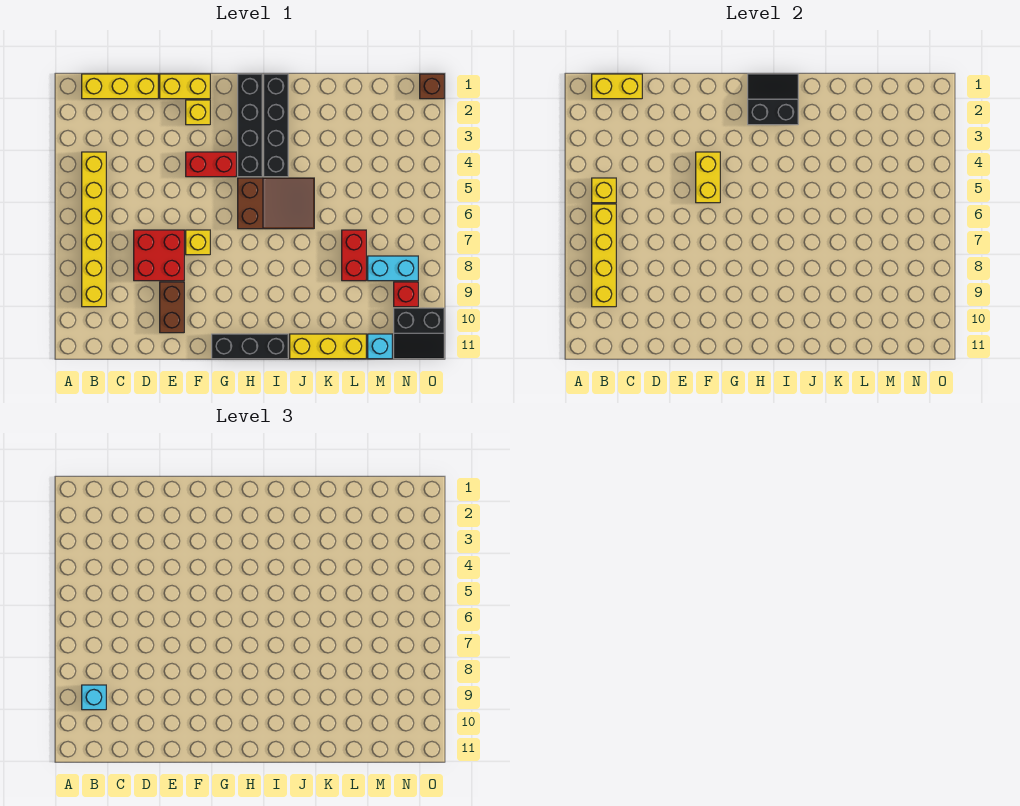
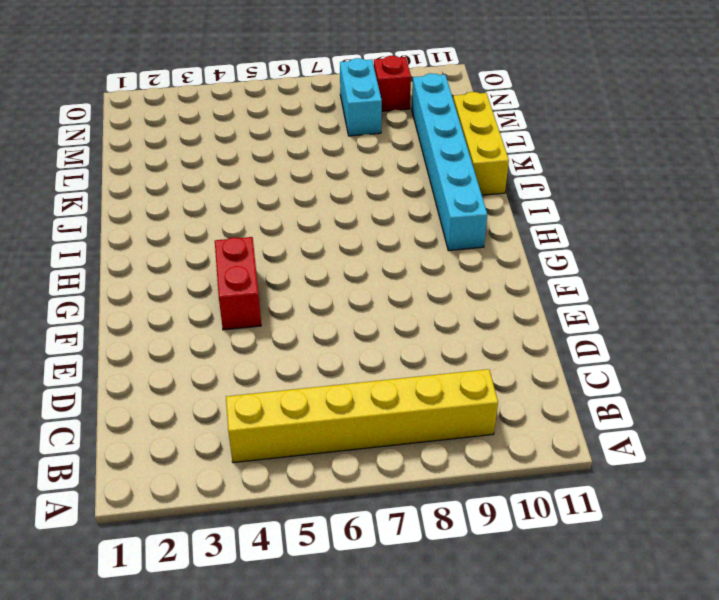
cyan brick H10:M10 level 1 -> none
none -> yellow brick B1:D1 level 1
none -> red brick D7:E8 level 1
none -> yellow brick E1:F1 level 1

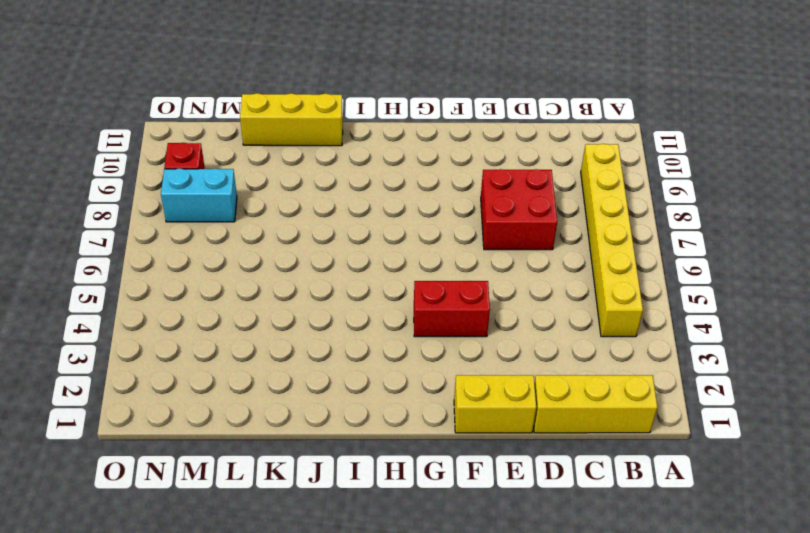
none -> brown brick E9:E10 level 1
none -> yellow brick F2 level 1
none -> yellow brick F7 level 1

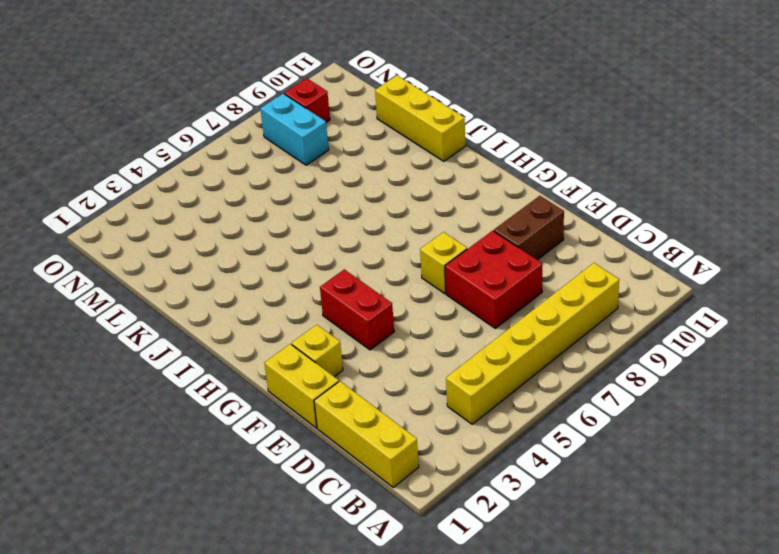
none -> black brick G11:I11 level 1
none -> black brick H1:H4 level 1
none -> brown slope H5:J6 level 1 top H

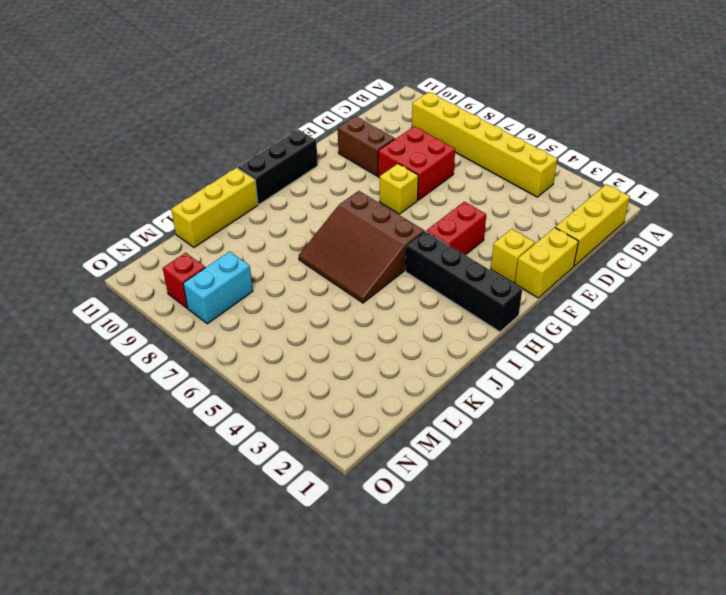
brown slope H5:J7 level 1 top H -> brown slope H5:J6 level 1 top H
none -> black brick I1:I4 level 1
none -> red brick L7:L8 level 1
none -> cyan brick M11 level 1

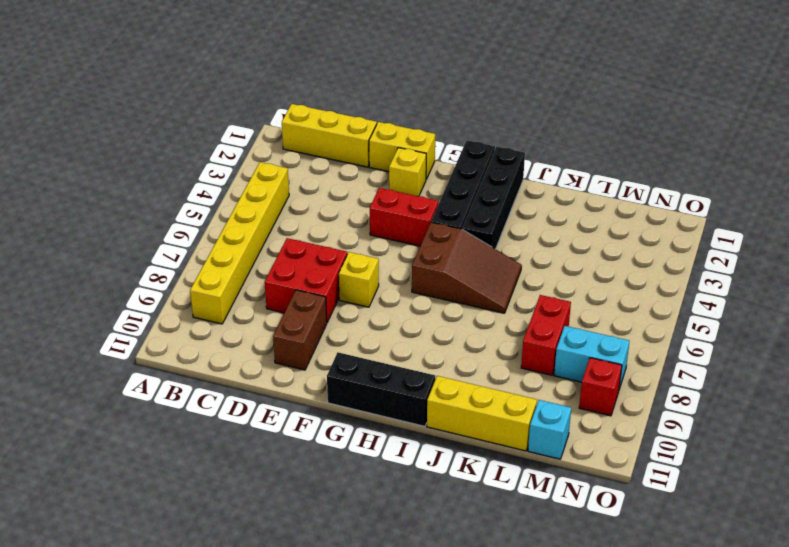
none -> black slope N10:O11 level 1 top 10
none -> brown brick O1 level 1
none -> yellow brick B1:C1 level 2

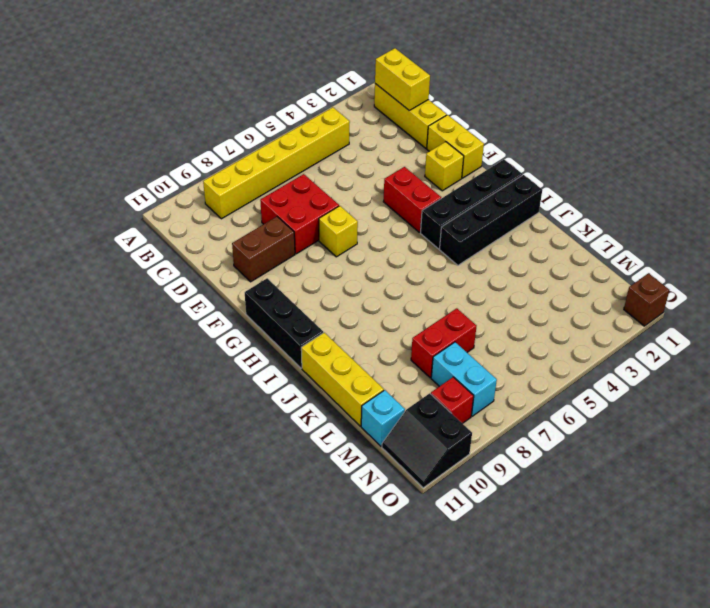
none -> brown slope H5:J6 level 1 top H
none -> yellow brick B5 level 2
none -> yellow brick B6:B9 level 2

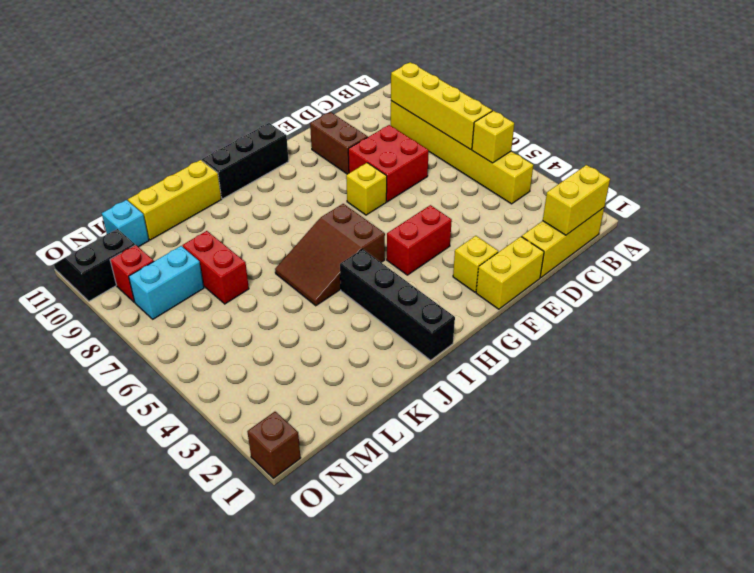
none -> black brick H1:H4 level 1
none -> yellow brick F4:F5 level 2
none -> black slope H1:I2 level 2 top 2

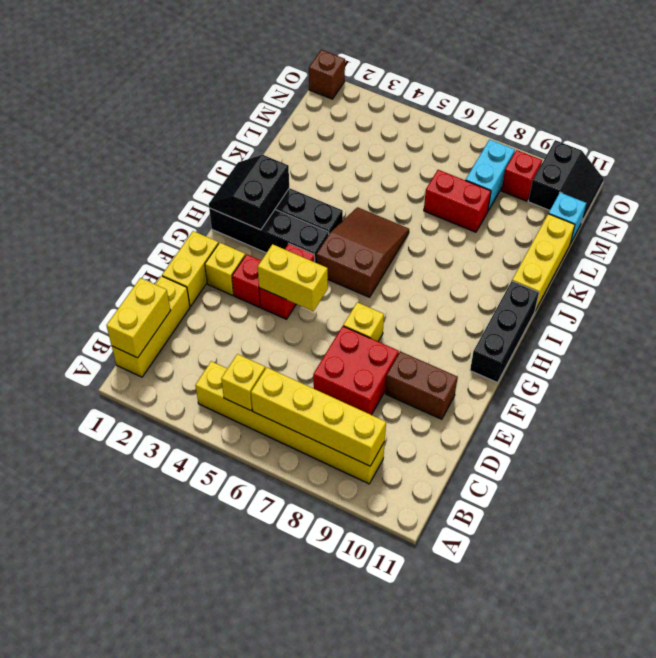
red brick F3 level 1 -> none
none -> cyan brick B9 level 3

